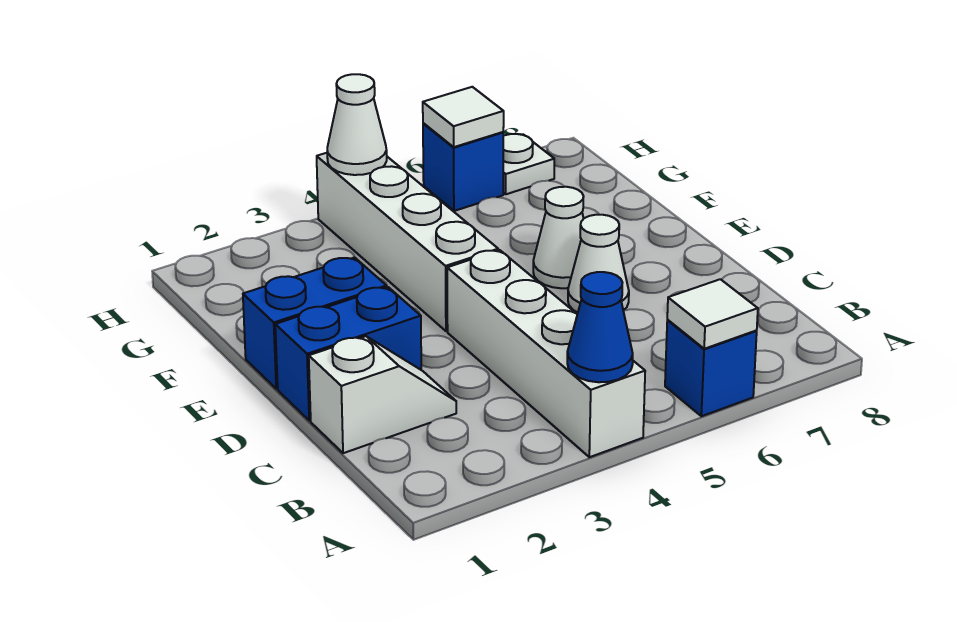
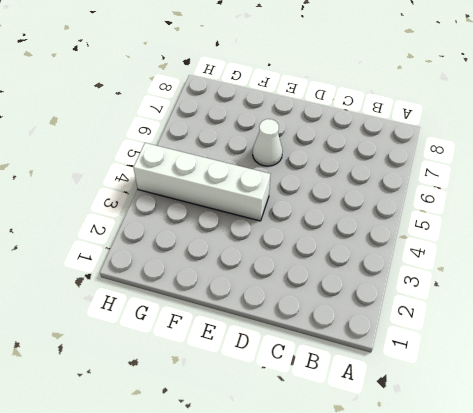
none -> white brick A4:D4 level 1
none -> blue brick A6 level 1
none -> white slope C1:C2 level 1 top 1

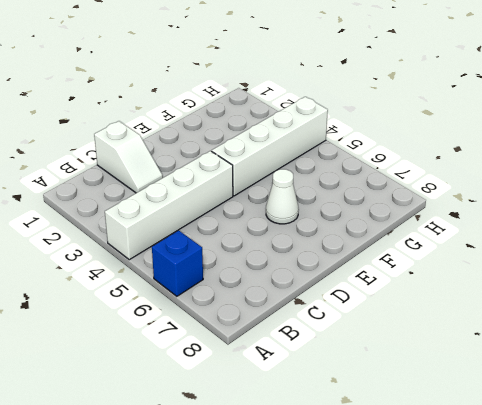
none -> blue brick D1:D2 level 1
none -> white cone D6 level 1
none -> blue brick E1:E2 level 1

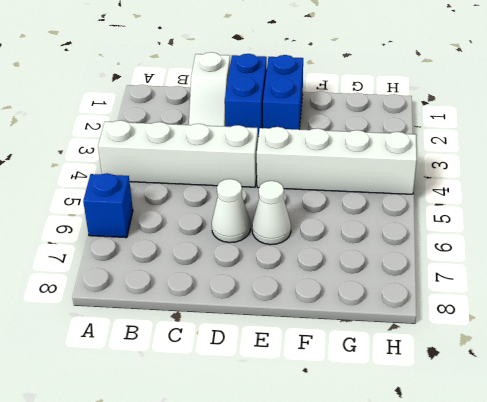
none -> blue brick H6 level 1
none -> white plate H7 level 1
none -> blue cone A4 level 2

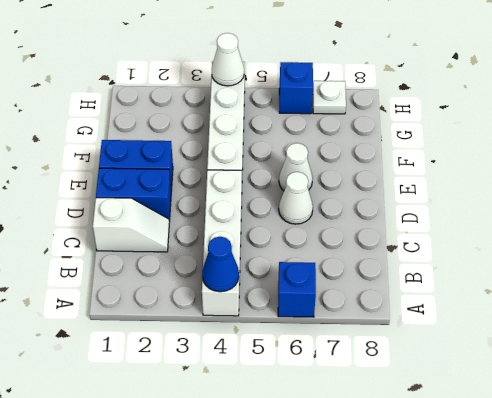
none -> white tile A6 level 2
none -> white tile H6 level 2

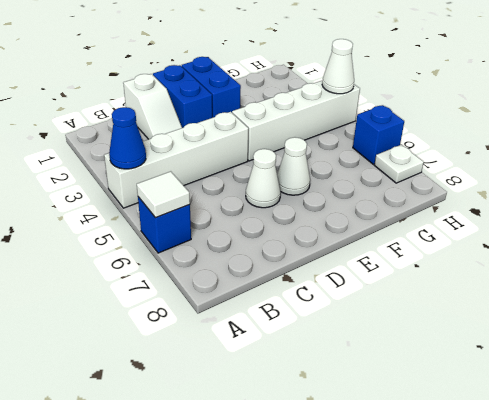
none -> white tile H6 level 2

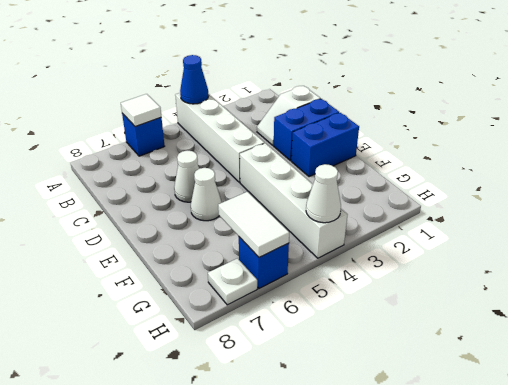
white tile G6:H6 level 2 -> white tile H6 level 2

